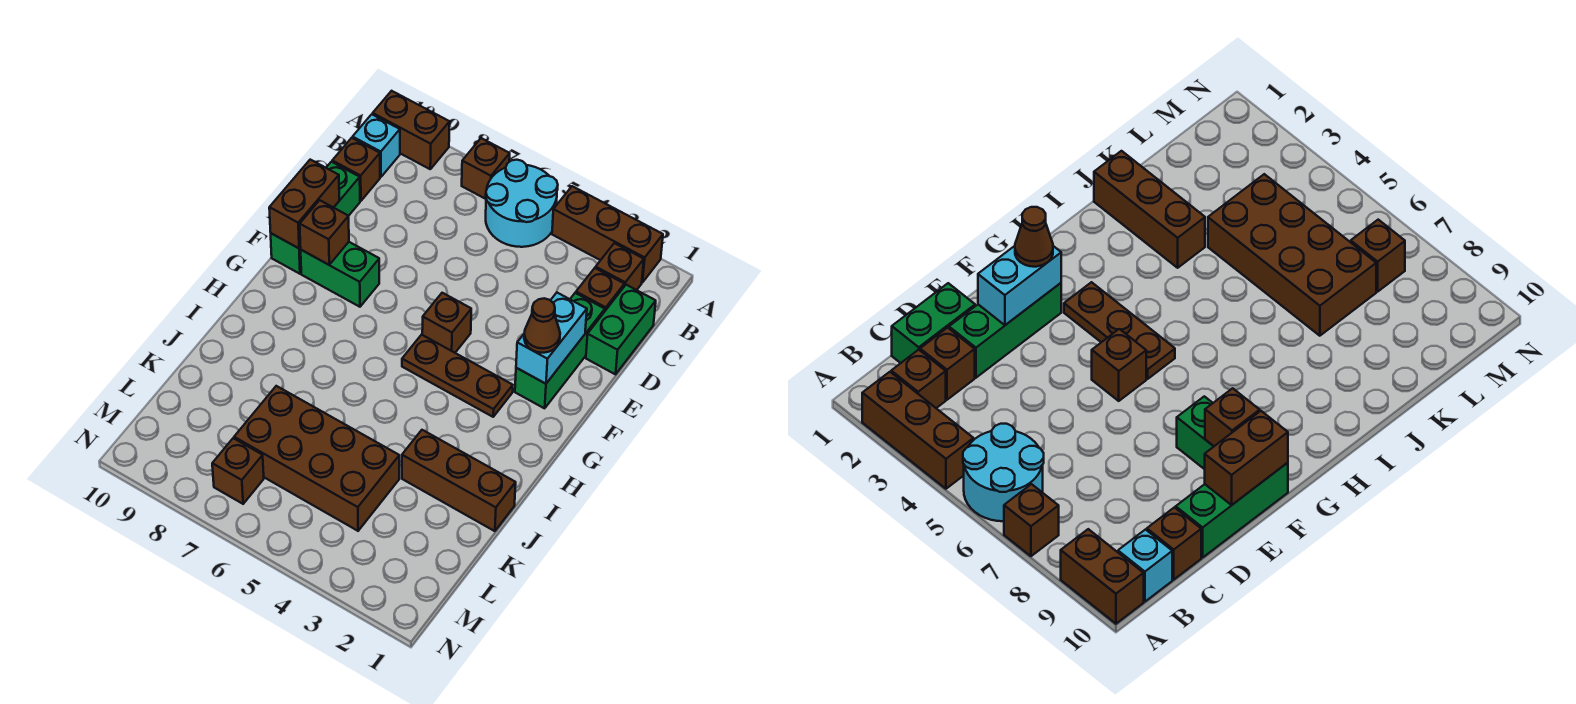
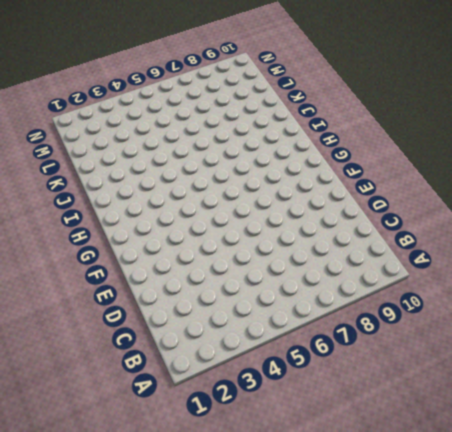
none -> brown brick A2:A4 level 1
none -> cyan round brick A5:B6 level 1
none -> brown brick A7 level 1

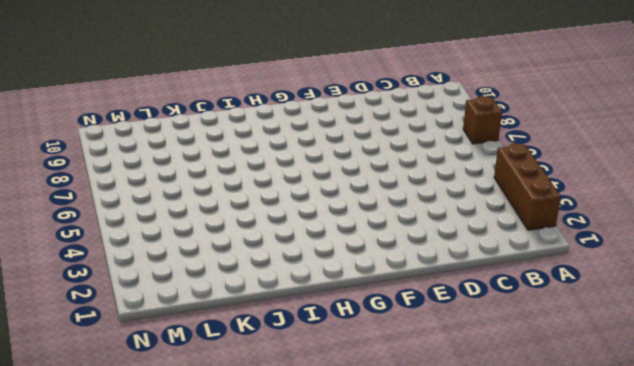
none -> cyan round brick A5:B6 level 1
none -> brown brick A9:A10 level 1
none -> brown brick B2 level 1

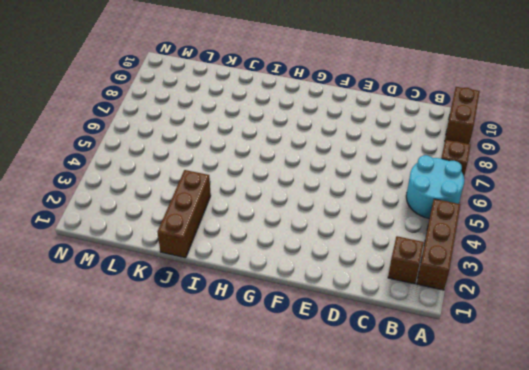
none -> cyan brick B10 level 1
none -> green brick C1:D1 level 1
none -> brown brick C2 level 1

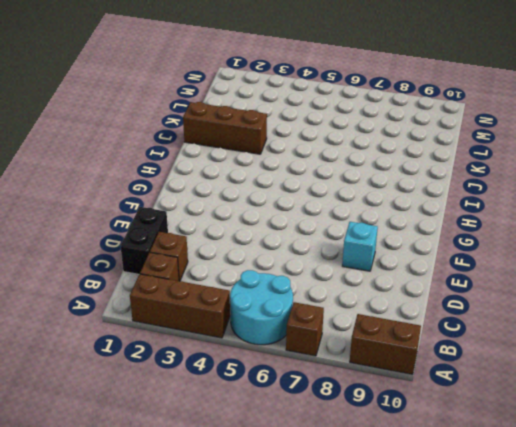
black brick C1:D1 level 1 -> green brick C1:D1 level 1
cyan brick E8 level 1 -> cyan brick B10 level 1
none -> brown brick C10 level 1
none -> green brick D2:F2 level 1
none -> green brick D10:F10 level 1

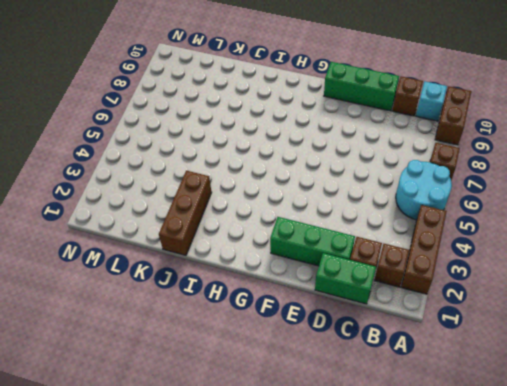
none -> brown brick F5 level 1
none -> green brick F8:F9 level 1
none -> brown plate G3:G5 level 1

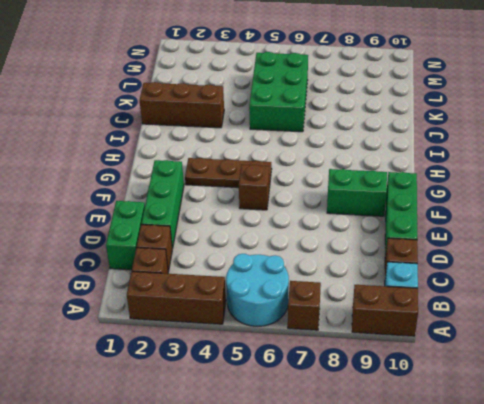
green brick J5:L6 level 1 -> brown brick K4:L7 level 1
none -> brown brick M7 level 1
none -> cyan brick E2:F2 level 2
none -> brown brick E10:F10 level 2

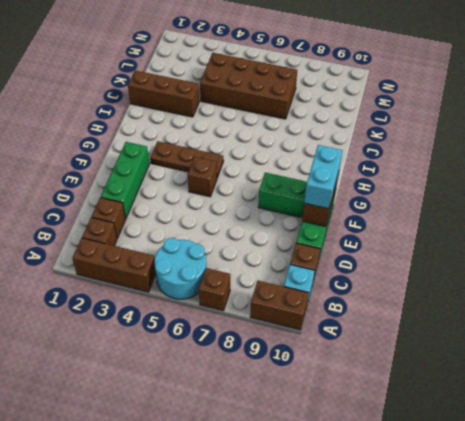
cyan brick E10:F10 level 3 -> cyan brick E2:F2 level 2
none -> green brick C1:D1 level 1
none -> brown brick M7 level 1
none -> brown brick F9 level 2

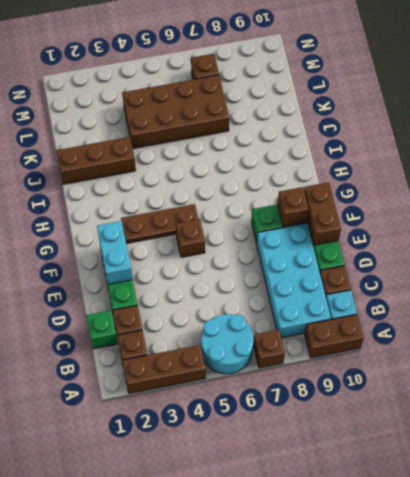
cyan brick B8:E9 level 1 -> none
green brick C1 level 1 -> green brick C1:D1 level 1
none -> brown cone F2 level 3

